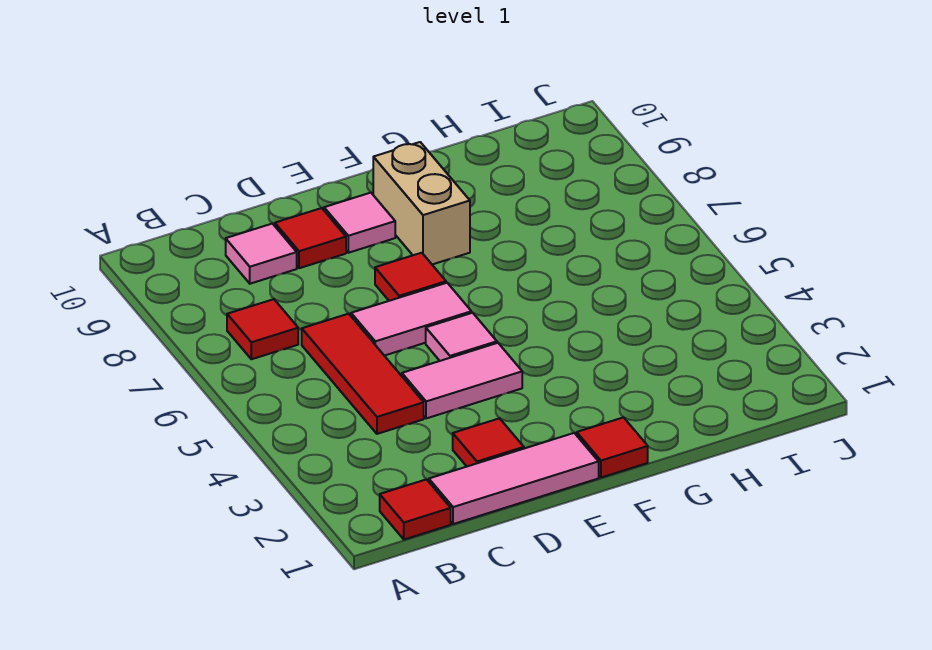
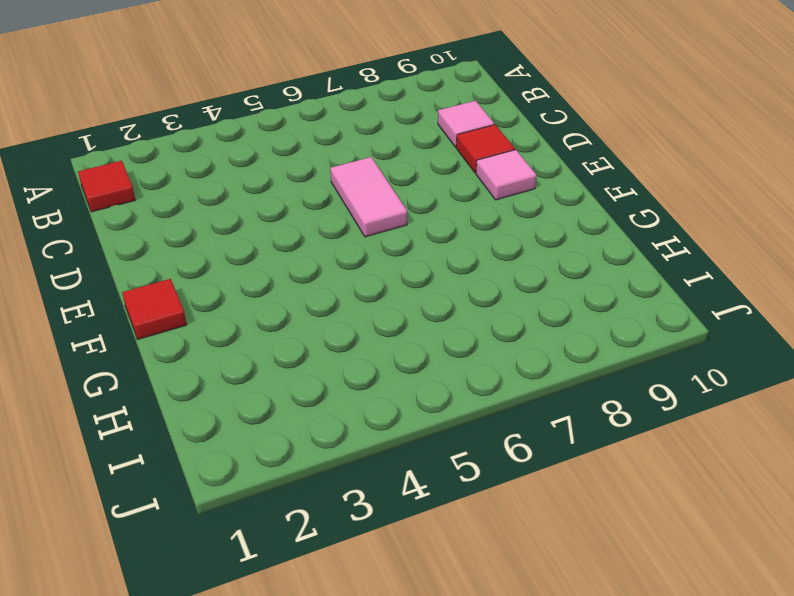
none -> red tile B7 level 1
none -> pink tile C1:E1 level 1
none -> red tile C4:C6 level 1

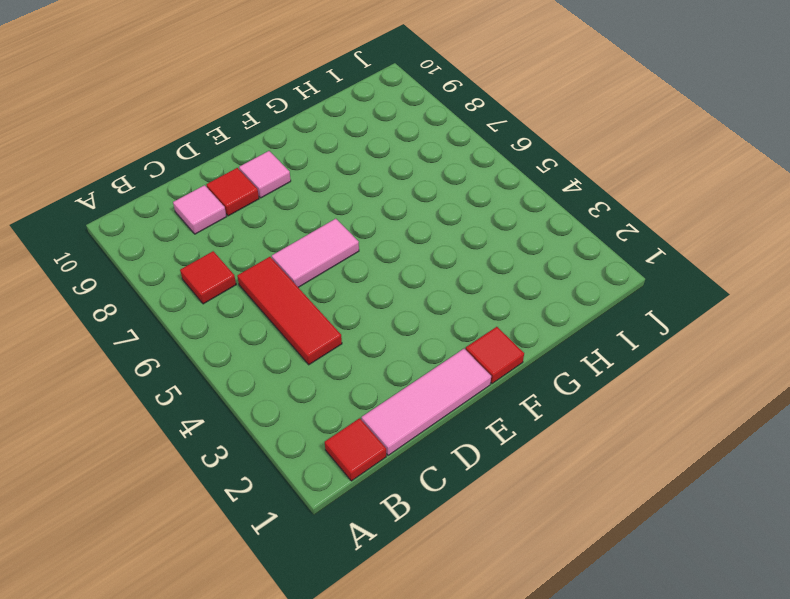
none -> red tile D2 level 1
none -> pink tile D4:E4 level 1
none -> pink tile E5 level 1

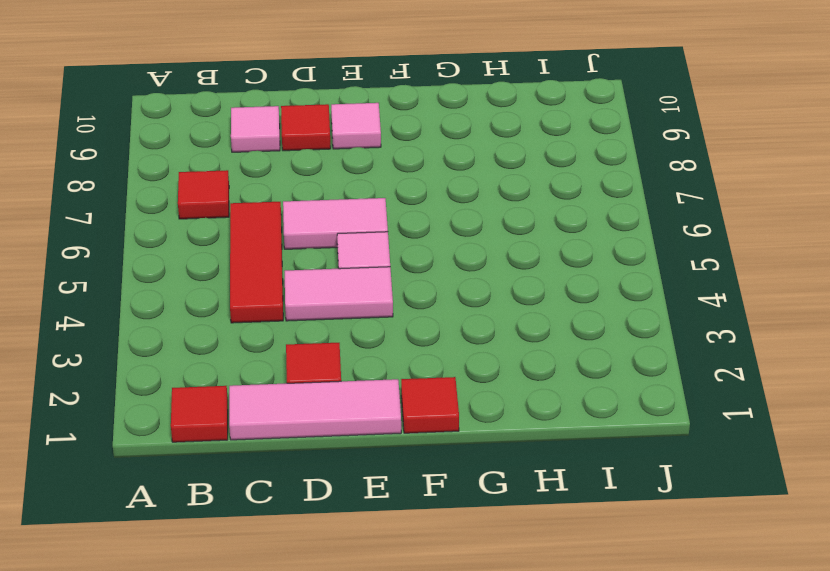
none -> red tile E7 level 1
none -> tan brick F8:F9 level 1

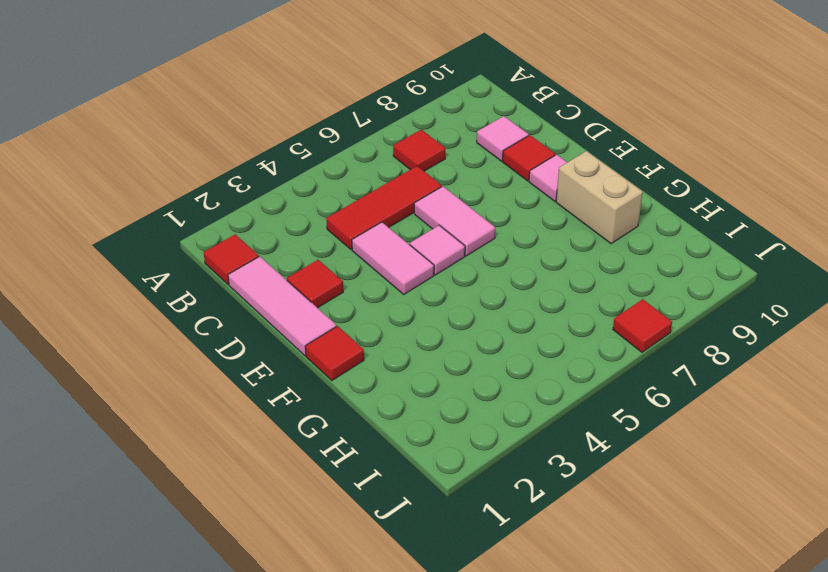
tan brick F9:G9 level 1 -> tan brick F8:F9 level 1
red tile J7 level 1 -> red tile E7 level 1

